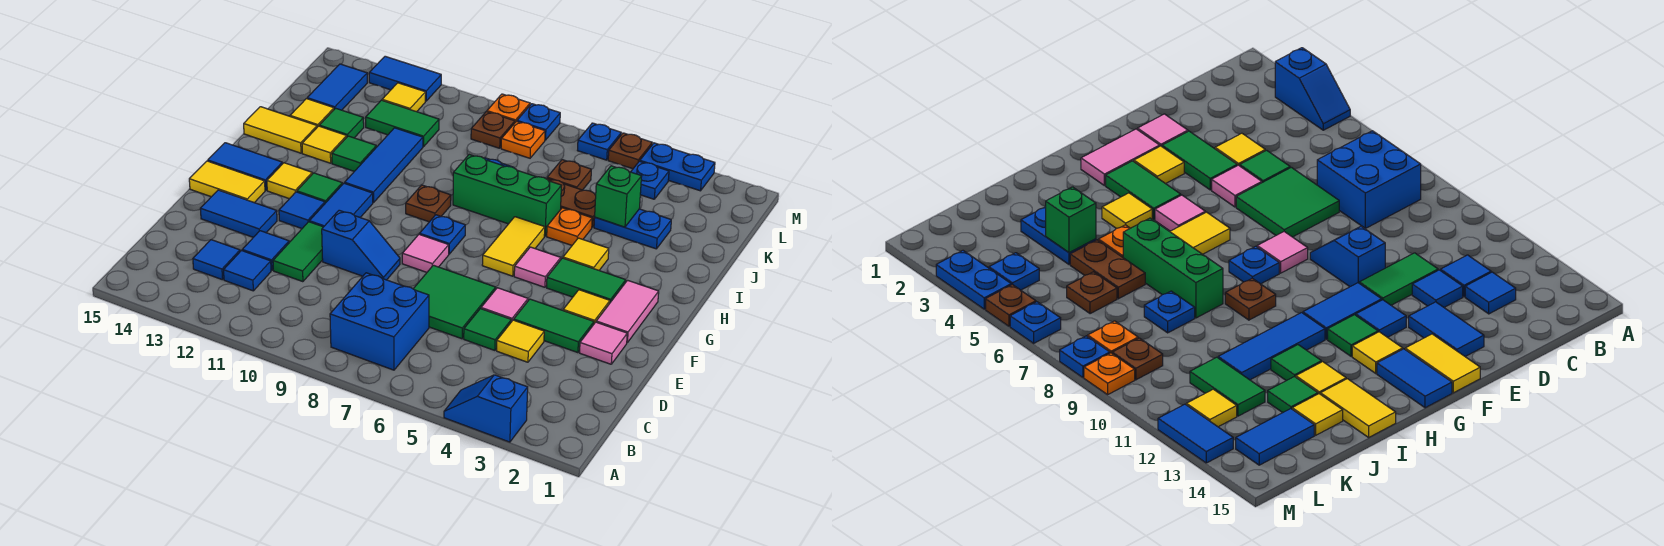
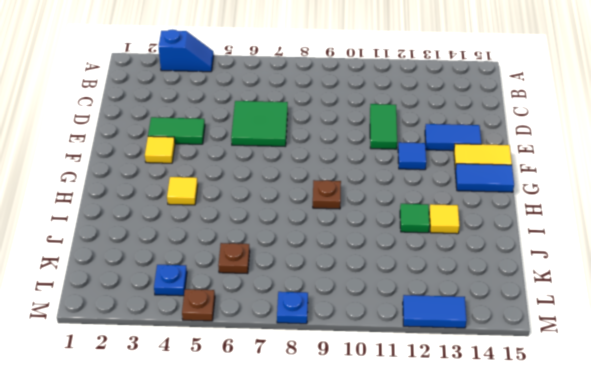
none -> blue brick B7:C8 level 1
none -> blue tile C12 level 1
none -> blue tile C13 level 1
none -> yellow tile D4 level 1

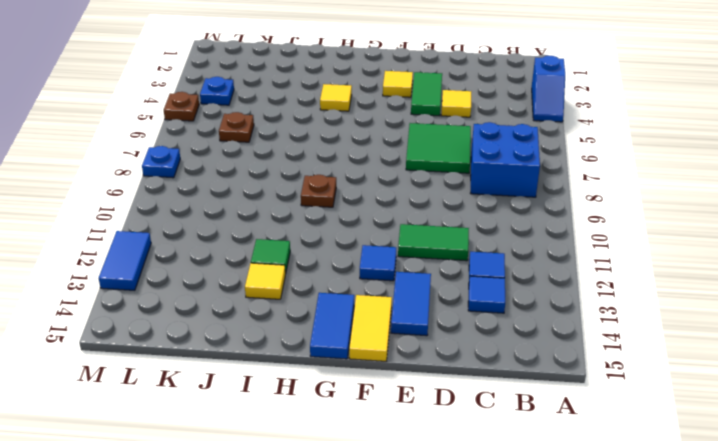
none -> green tile D5 level 1
none -> blue tile D12 level 1
none -> pink tile E2 level 1
none -> pink tile E5 level 1

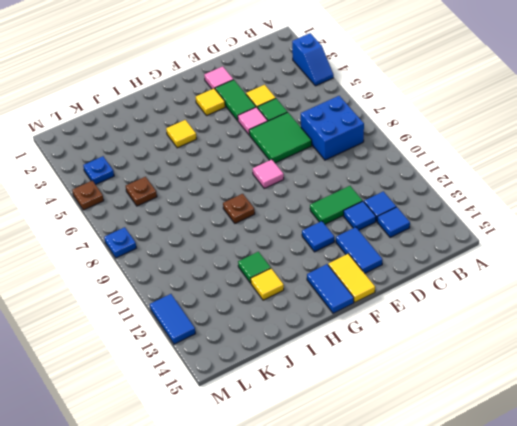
none -> blue slope E9:E10 level 1 top 10
none -> pink tile F2:G2 level 1
none -> blue tile F11:G11 level 1
none -> green tile G3:G4 level 1

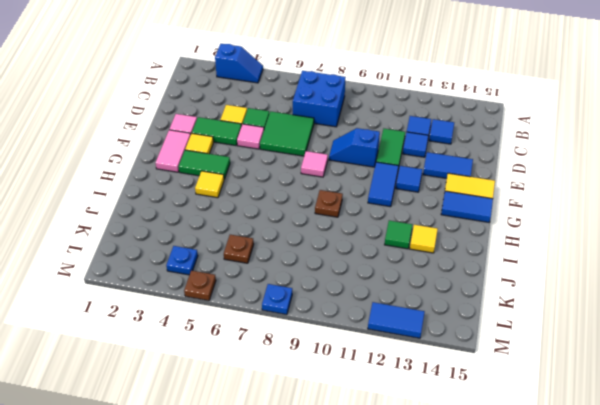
none -> pink tile G5 level 1
none -> yellow tile G6:H6 level 1
none -> blue plate G8 level 1
none -> green tile G12 level 1

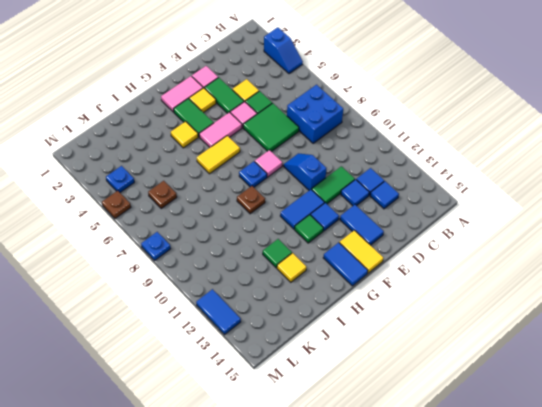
pink tile F5:G5 level 1 -> pink tile G5 level 1
none -> yellow tile G13 level 1
none -> blue tile H11:J11 level 1
none -> orange plate I5 level 1
none -> green brick I6:I8 level 1

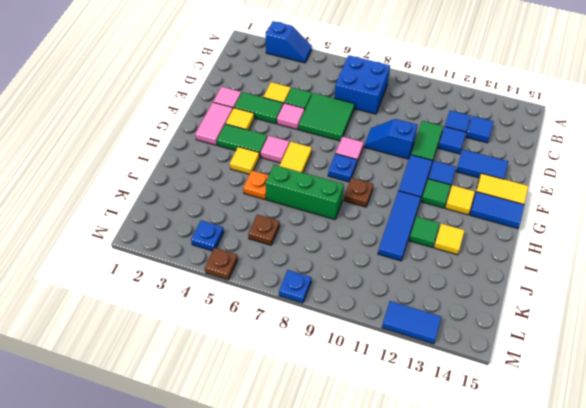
none -> yellow tile I14:I15 level 1
none -> blue plate J3:J4 level 1
none -> brown plate J5:J6 level 1
none -> blue plate J8 level 1

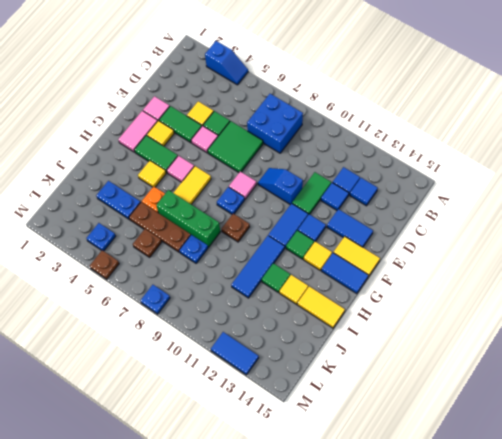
brown plate J5:J7 level 1 -> brown plate J5:J6 level 1
none -> green tile J13 level 1
none -> yellow tile J14 level 1
none -> green tile K11:K12 level 1
none -> blue tile K14:L14 level 1

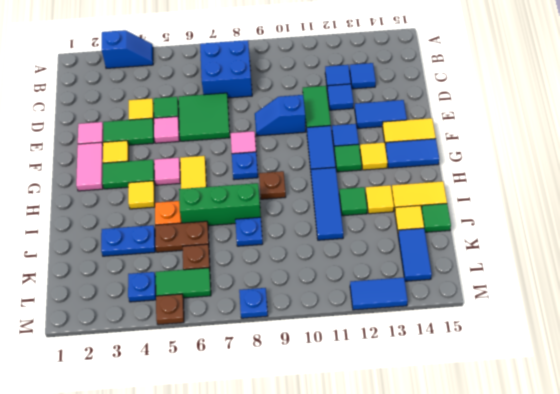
green tile J15 level 1 -> green tile J13 level 1
green tile L5:L6 level 1 -> green tile K11:K12 level 1
none -> orange plate L8 level 1
none -> brown plate L9 level 1
none -> yellow tile L12 level 1
none -> blue plate M3:M4 level 1

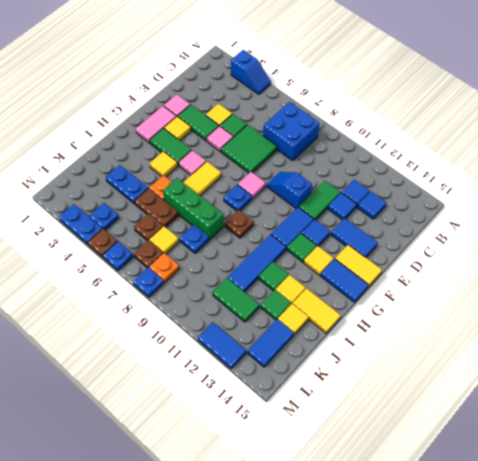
yellow tile K7 level 1 -> yellow tile L12 level 1
brown plate L7 level 1 -> brown plate L9 level 1
none -> orange plate M9 level 1
none -> green brick J4 level 2

